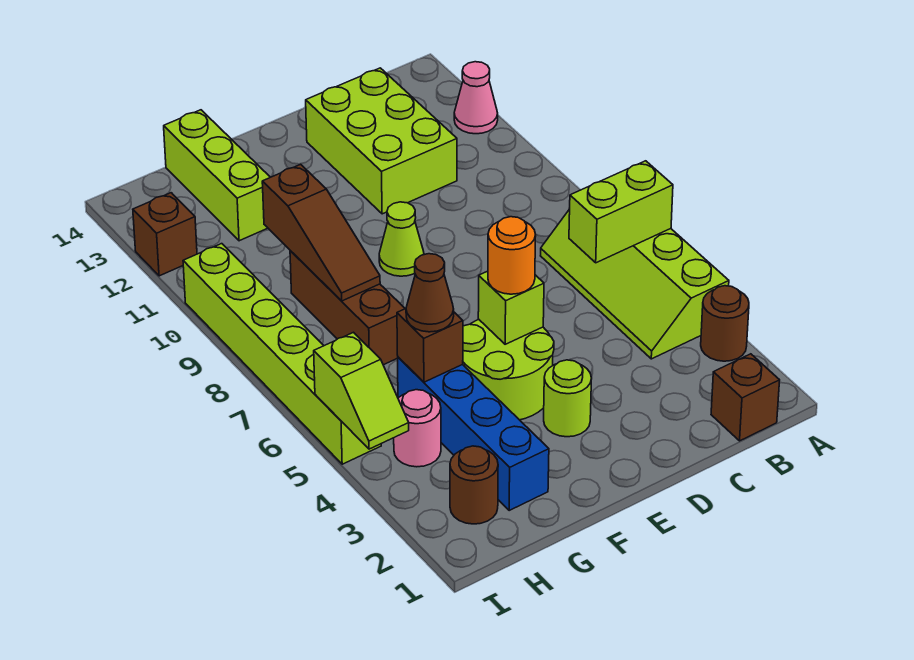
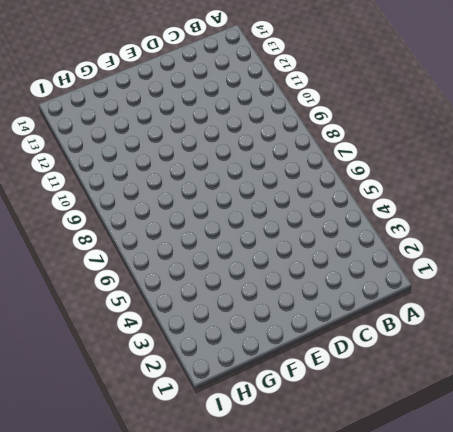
none -> brown round brick A3 level 1
none -> lime slope A4:B7 level 1 top A
none -> pink cone A12 level 1

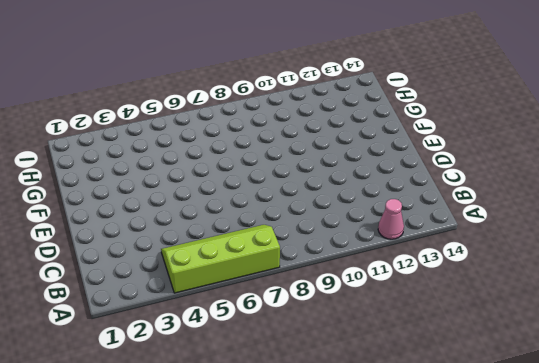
none -> brown round brick A3 level 1
none -> brown brick B1 level 1
none -> lime brick C11:D13 level 1

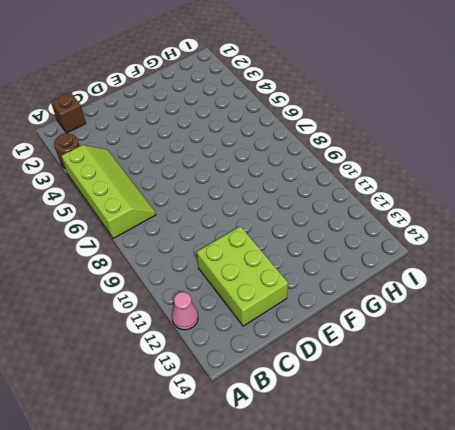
none -> lime round brick E3 level 1
none -> lime round brick E4:F5 level 1
none -> lime cone E9 level 1

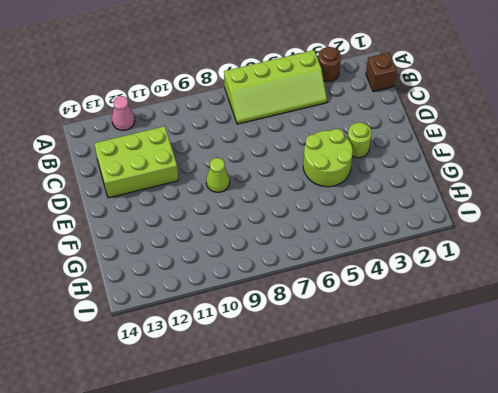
none -> blue brick G2:G5 level 1
none -> brown brick G7:G9 level 1
none -> lime brick G12:G14 level 1

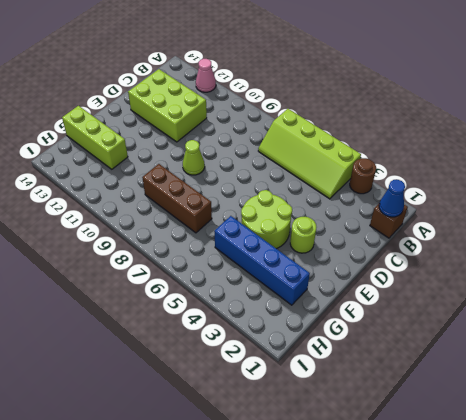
blue cone B1 level 2 -> none
none -> brown round brick H2 level 1
none -> pink round brick H4 level 1
none -> lime brick I5:I10 level 1

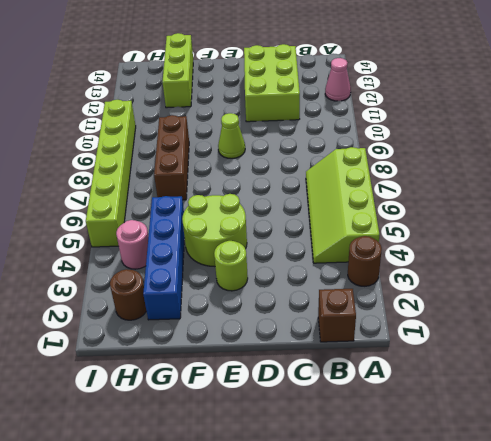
none -> brown brick I12 level 1
none -> lime brick A6:B6 level 2
none -> lime brick E5 level 2

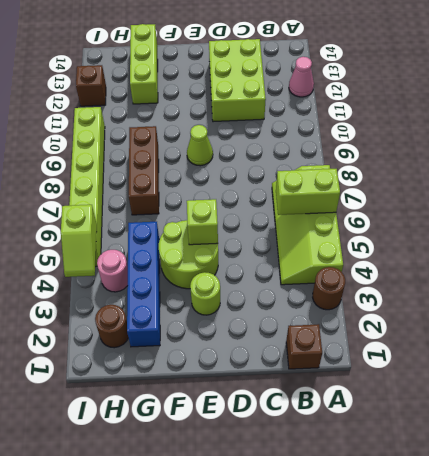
none -> brown brick G5 level 2
none -> brown slope G8:G10 level 2 top 10
none -> orange round brick E5 level 3

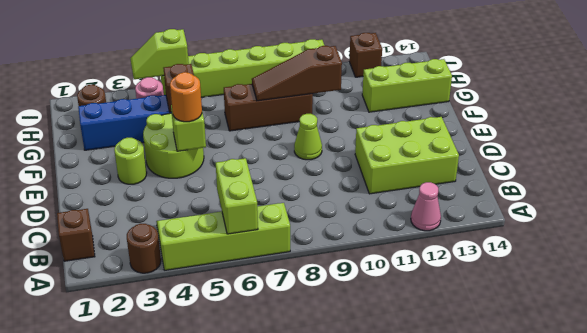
none -> brown cone G5 level 3

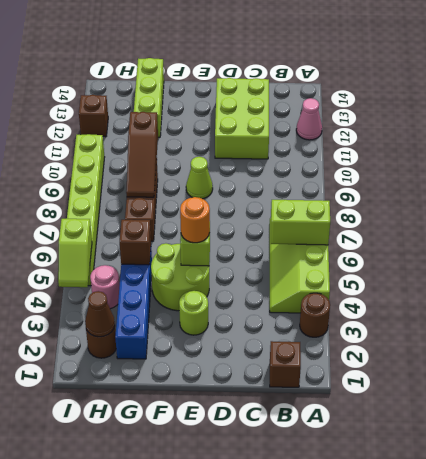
brown cone H2 level 2 -> brown cone G5 level 3

